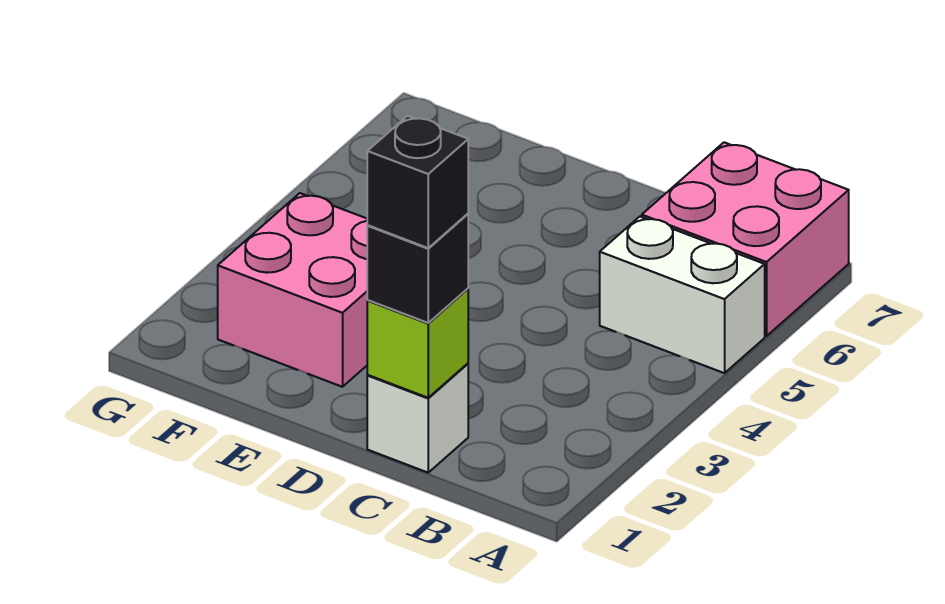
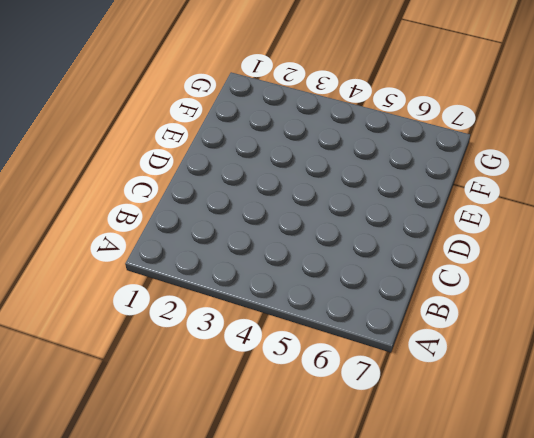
none -> white brick A5:B5 level 1
none -> pink brick A6:B7 level 1

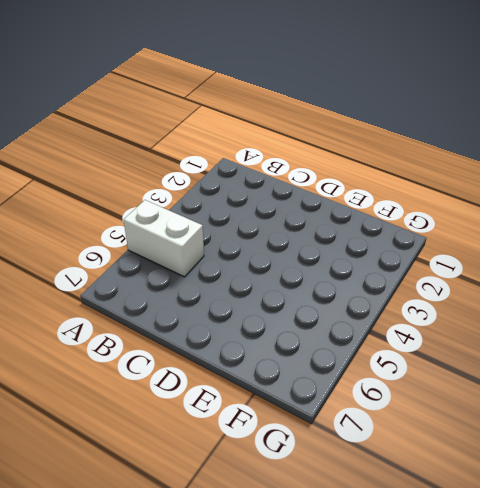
none -> pink brick A6:B7 level 1
none -> white brick C1 level 1

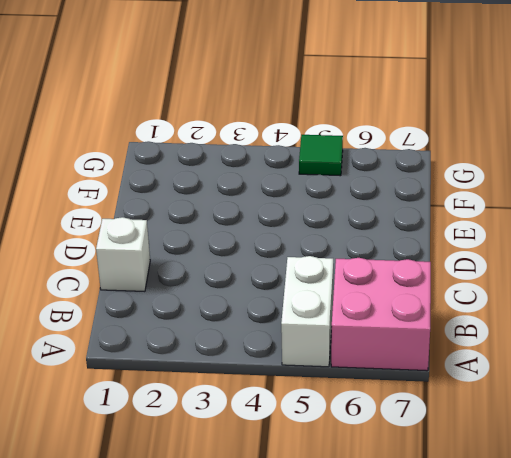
green tile G5 level 1 -> none
none -> pink brick E2:F3 level 1
none -> lime brick C1 level 2

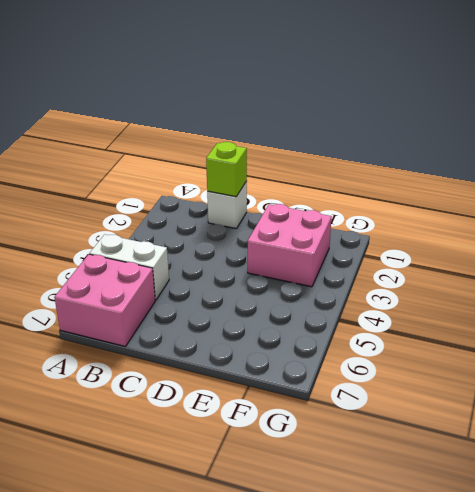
none -> black brick C1 level 3
none -> black brick C1 level 4

